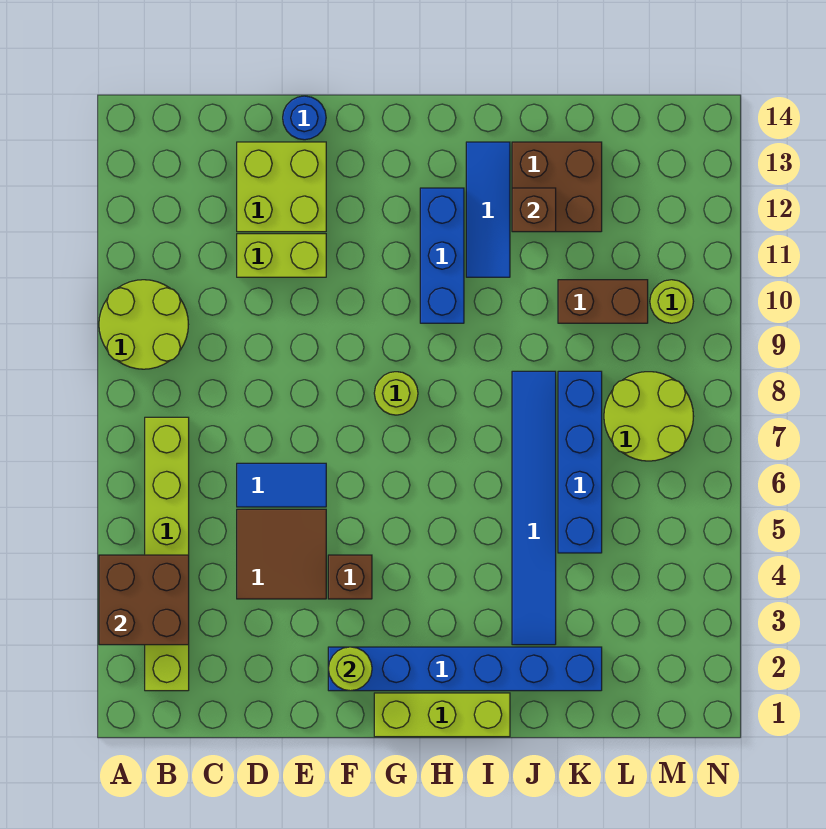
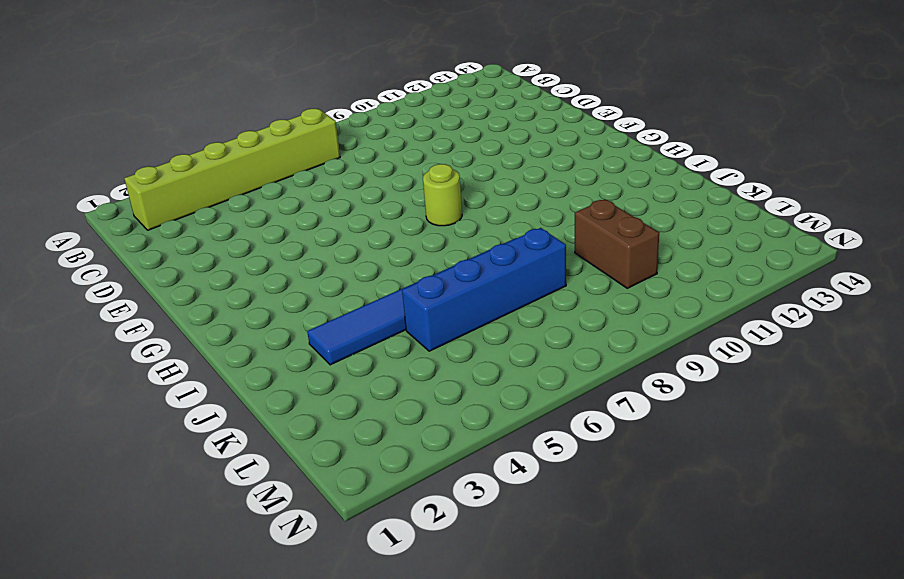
none -> lime round brick A9:B10 level 1
none -> brown tile D4:E5 level 1
none -> blue tile D6:E6 level 1

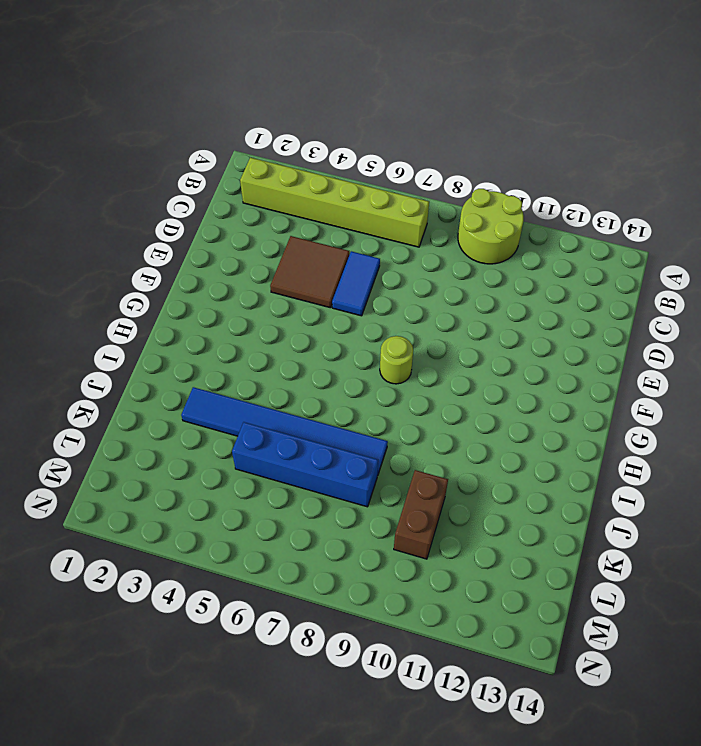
none -> lime brick D11:E11 level 1
none -> lime brick D12:E13 level 1
none -> blue round brick E14 level 1

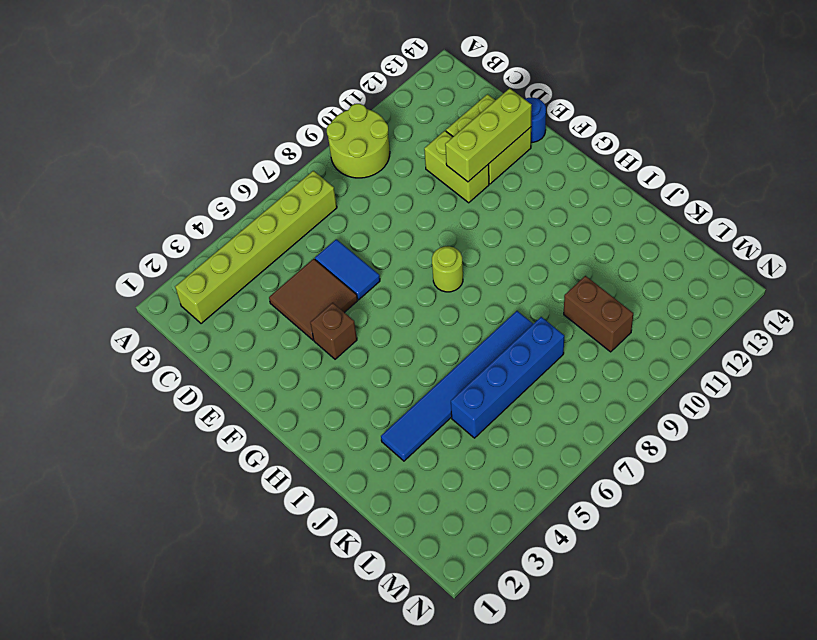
lime brick E11:E13 level 2 -> lime brick G1:I1 level 1
none -> blue brick F2:K2 level 1
none -> blue brick H10:H12 level 1
none -> blue tile I11:I13 level 1

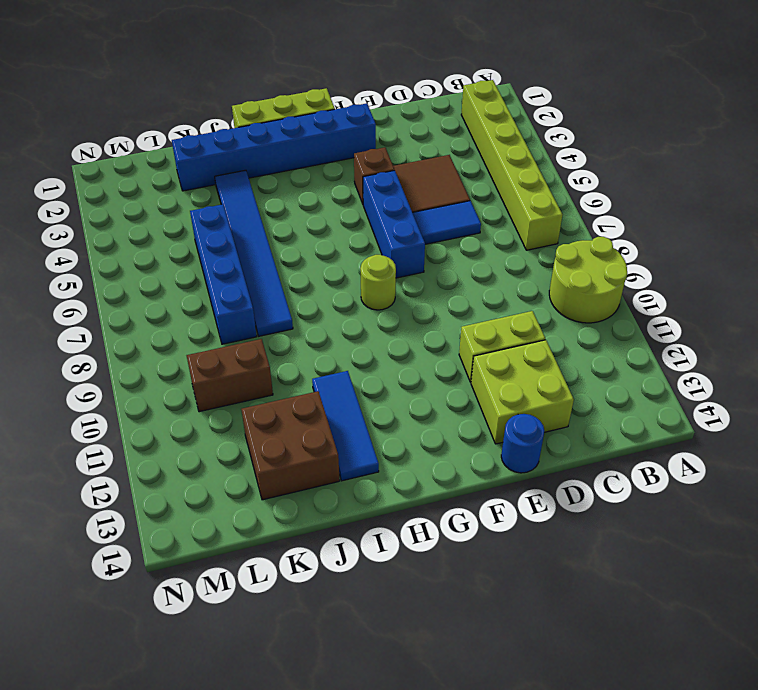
blue brick F5:F7 level 1 -> blue brick H10:H12 level 1
none -> lime round brick L7:M8 level 1
none -> lime round brick M10 level 1
none -> brown brick A3:B4 level 2

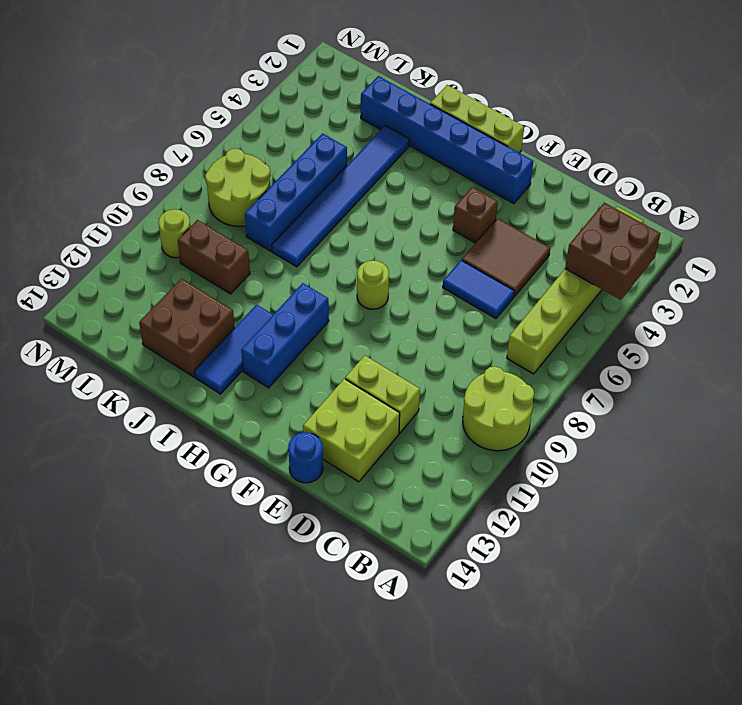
none -> lime round brick F2 level 2
none -> brown brick J12 level 2

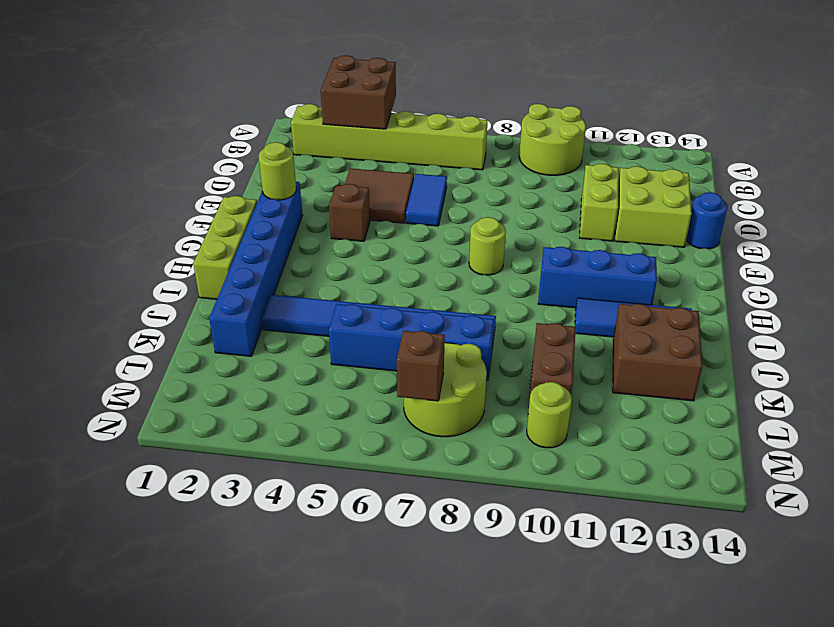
brown brick M7 level 2 -> brown brick J12 level 2

